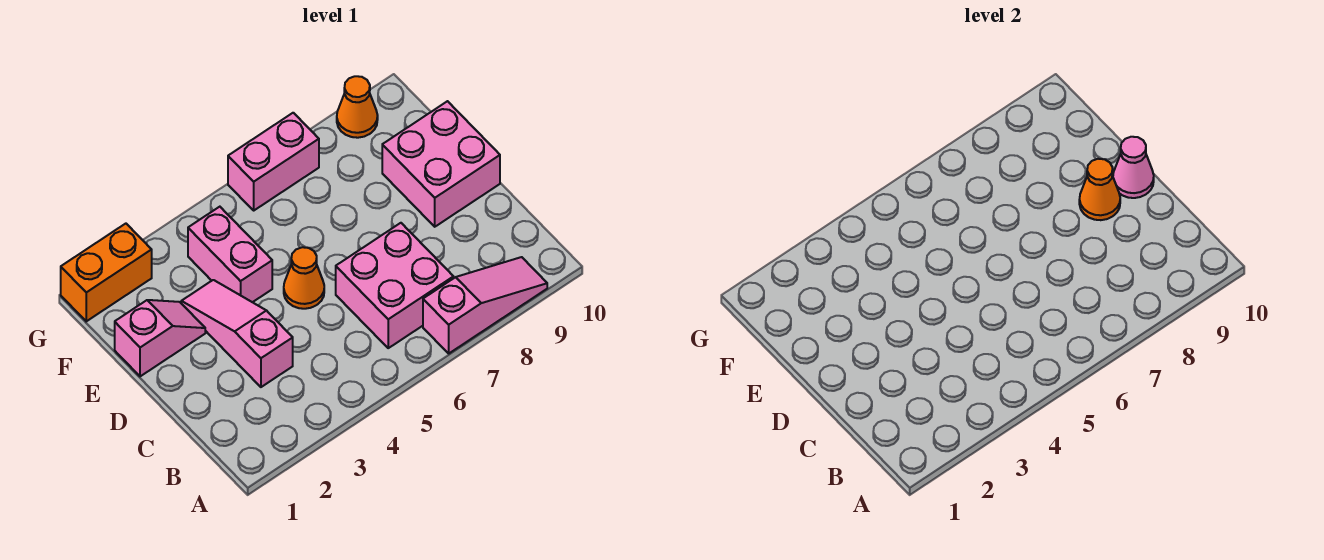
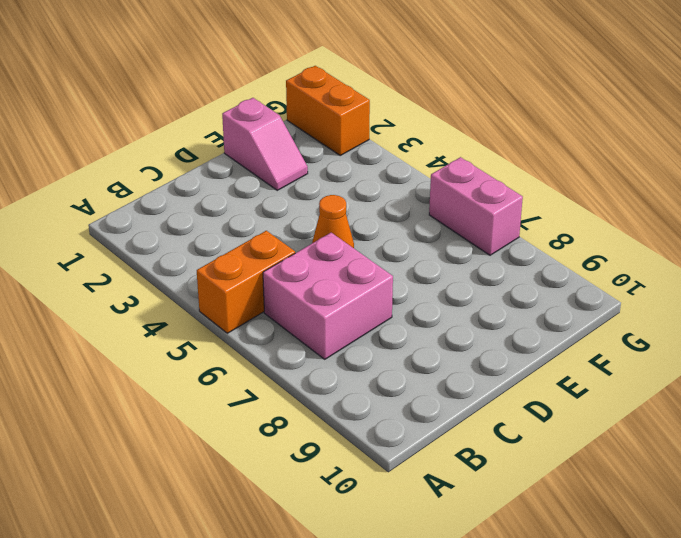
orange brick A5:B5 level 1 -> none
none -> pink slope A7:A9 level 1 top 7
none -> pink slope C3:E3 level 1 top C
none -> pink brick D9:E10 level 1

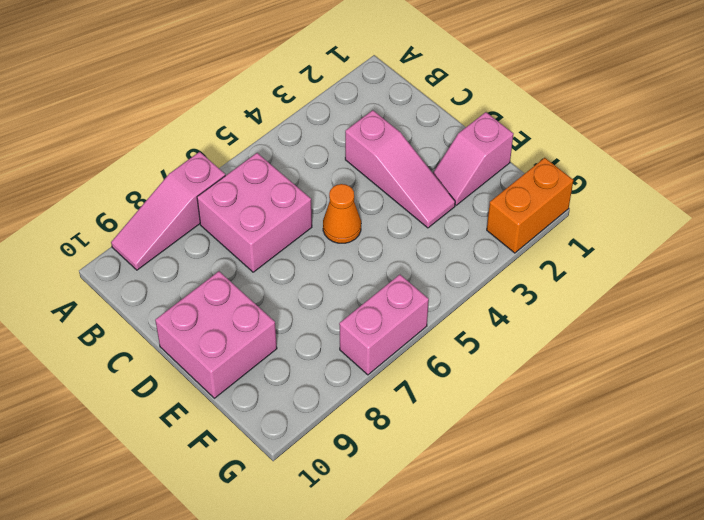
none -> pink brick E4:F4 level 1
none -> orange cone G9 level 1
none -> orange cone D9 level 2

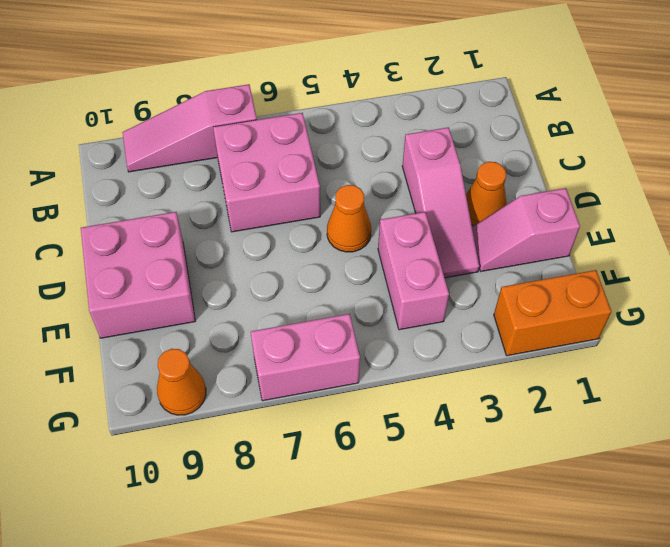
orange cone D2 level 1 -> orange cone D9 level 2
none -> pink cone D10 level 2

